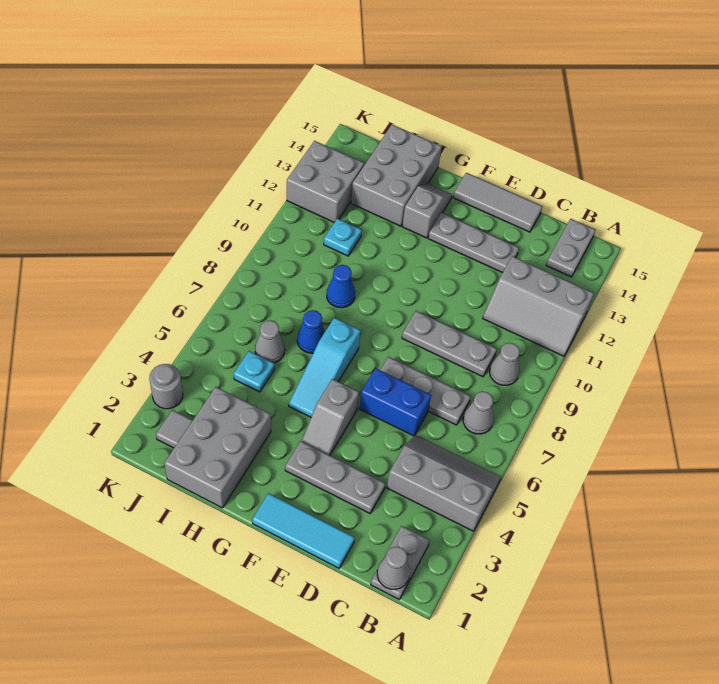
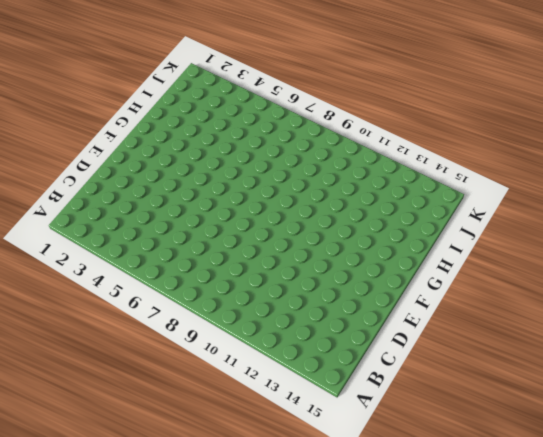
none -> grey slope A4:C5 level 1 top 4
none -> grey slope A11:C12 level 1 top 12
none -> grey plate B1:B2 level 1

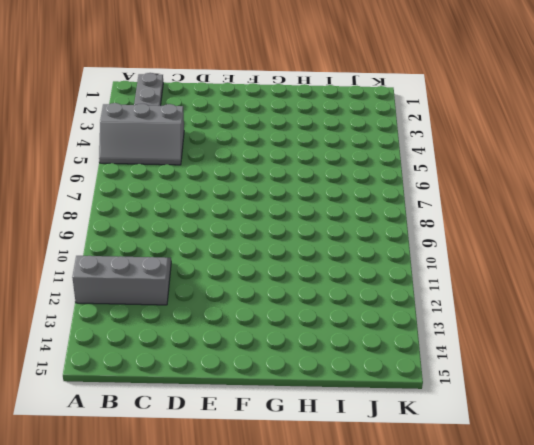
none -> grey cone B7 level 1
none -> grey cone B9 level 1
none -> grey plate B14:B15 level 1

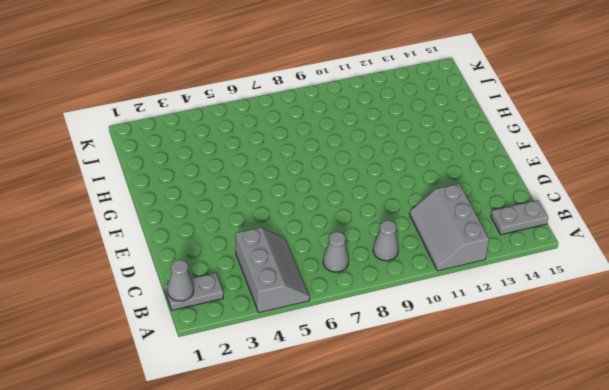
none -> grey plate C7:E7 level 1
none -> grey plate C9:E9 level 1
none -> cyan tile D1:F1 level 1

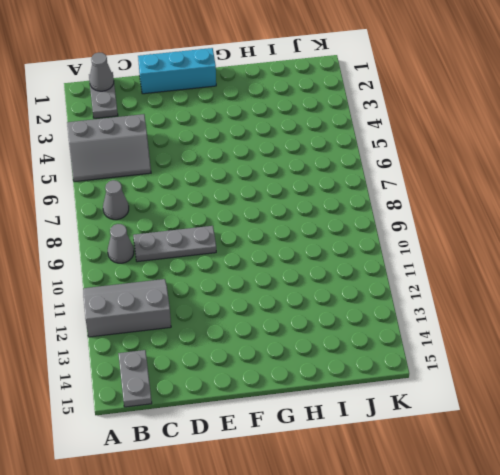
cyan brick D1:F1 level 1 -> cyan tile D1:F1 level 1
none -> grey plate C7:E7 level 1
none -> grey plate D3:F3 level 1
none -> blue brick D6:E6 level 1

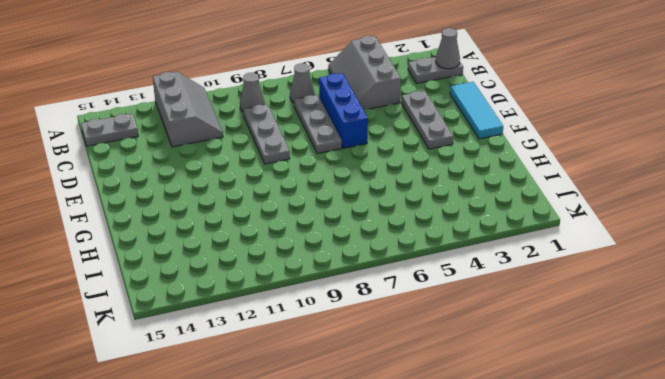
blue brick C6:E6 level 1 -> blue brick D6:E6 level 1
none -> grey plate D13:F13 level 1
none -> grey tile D15:F15 level 1
none -> grey slope F4:F5 level 1 top 5

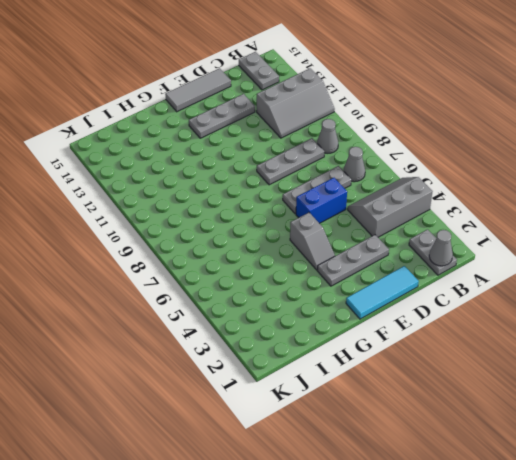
none -> cyan slope G5:G7 level 1 top 7
none -> grey slope G13:G14 level 1 top 13
none -> grey brick H1:I3 level 1

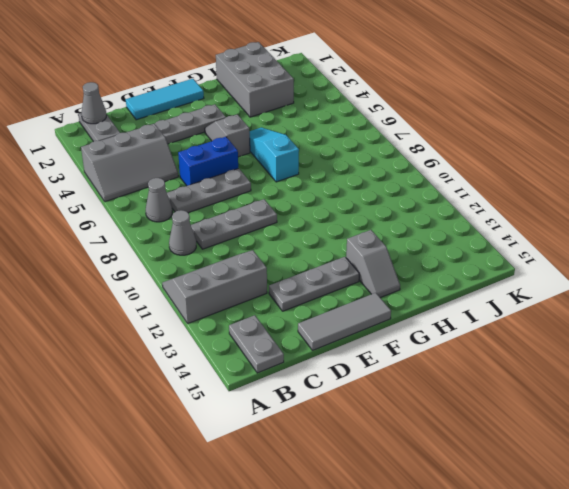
none -> blue cone H7 level 1
none -> blue cone H9 level 1
none -> grey brick H13:I15 level 1

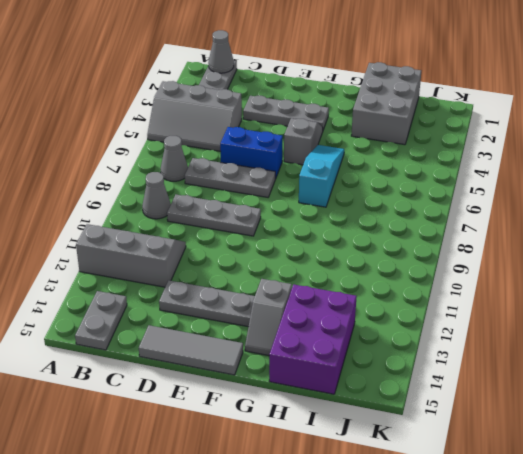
purple brick H13:I15 level 1 -> grey brick H13:I15 level 1
none -> cyan tile D1:F1 level 1
none -> blue cone H7 level 1
none -> blue cone H9 level 1

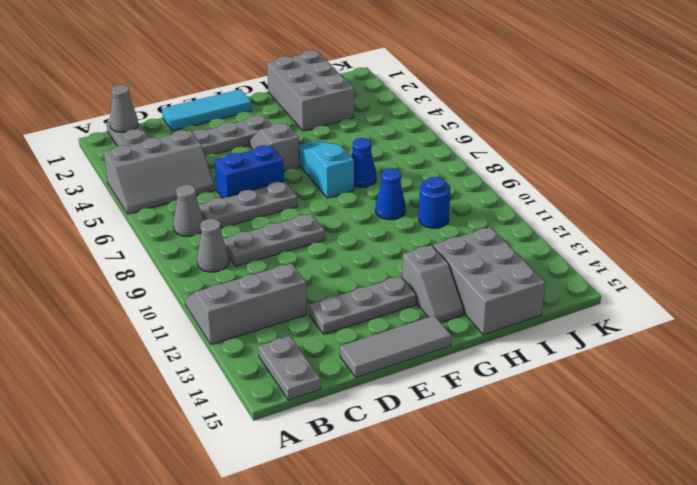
blue round brick I10 level 1 -> none
none -> cyan plate I5 level 1
none -> grey cone I6 level 1
none -> cyan plate I11 level 1

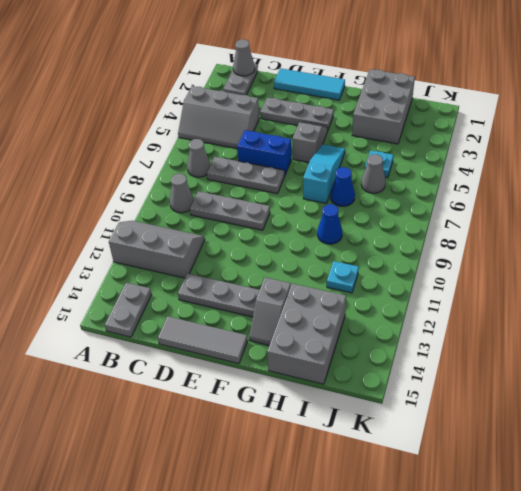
none -> grey tile J2 level 1
none -> grey brick J12:K13 level 1
none -> grey round brick K3 level 1

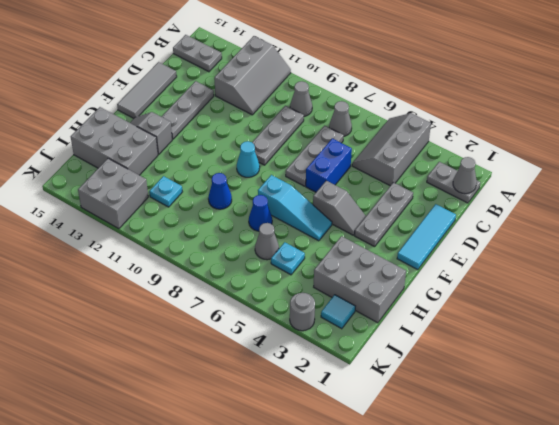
cyan cone F9 level 1 -> none
cyan tile J2 level 1 -> grey tile J2 level 1

